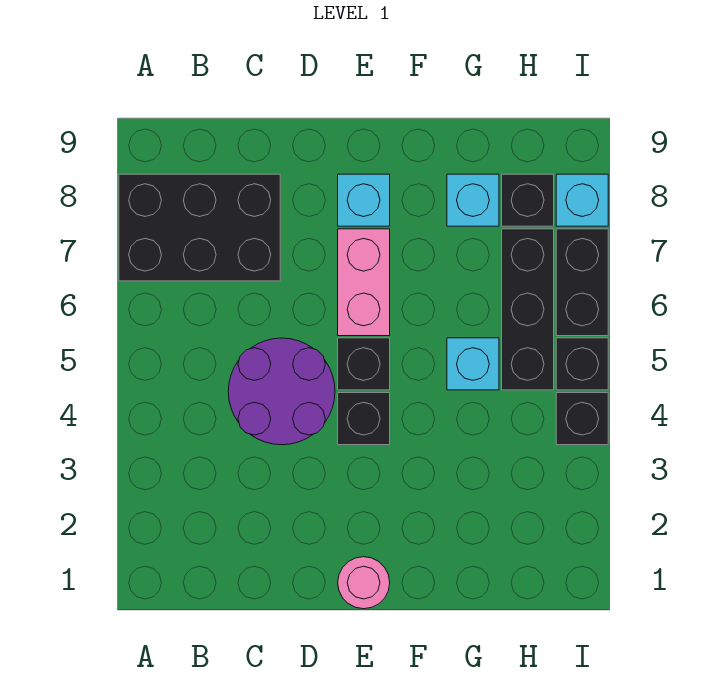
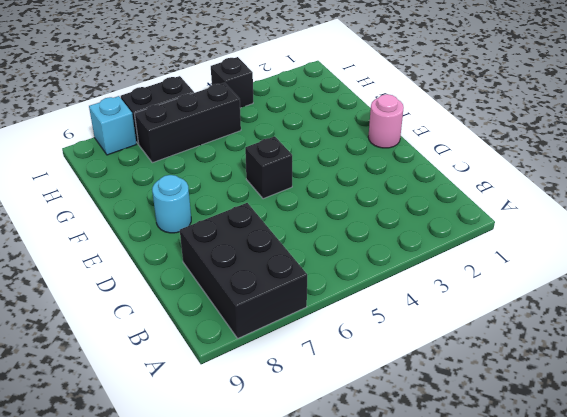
cyan round brick E8 level 1 -> cyan brick E8 level 1
none -> purple round brick C4:D5 level 1
none -> black brick E4 level 1
none -> pink brick E6:E7 level 1

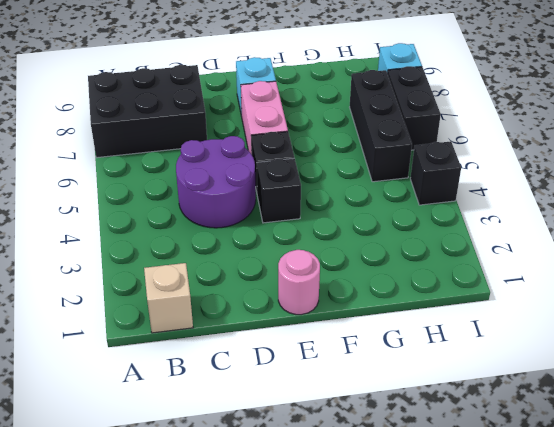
tan brick B1 level 1 -> none
none -> cyan brick G5 level 1
none -> cyan brick G8 level 1
none -> black brick H8 level 1

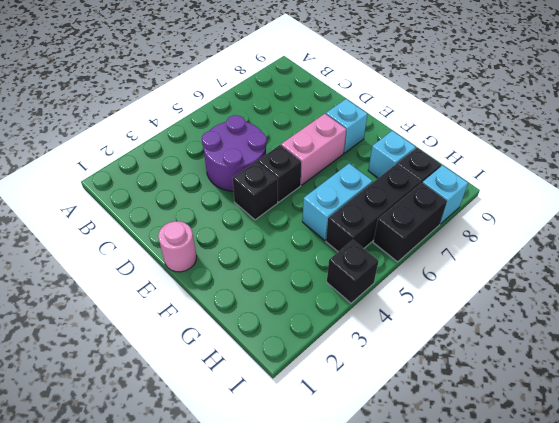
cyan brick G5:G6 level 1 -> cyan brick G5 level 1
none -> black brick A7:C8 level 1
none -> black brick I5 level 1

